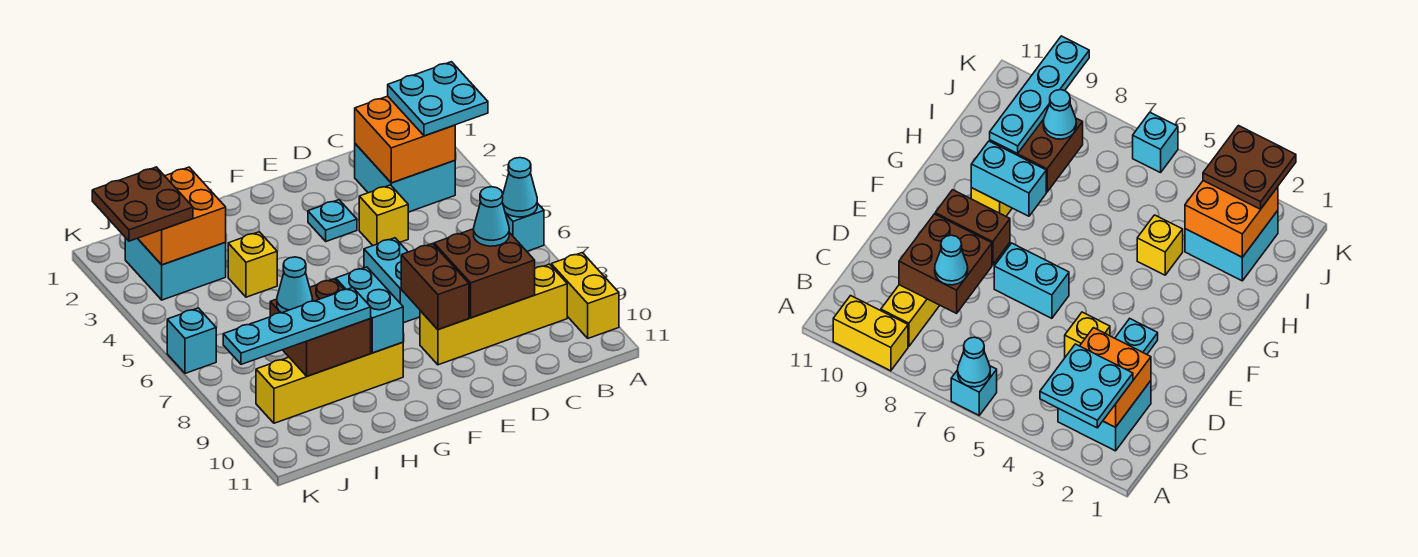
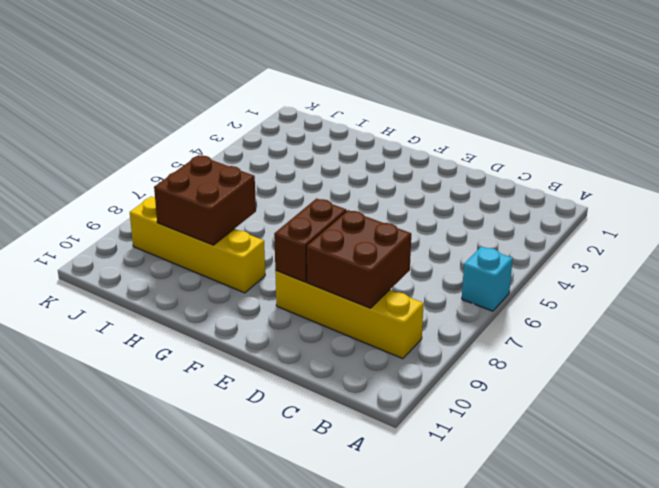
none -> yellow brick A9:A10 level 1
none -> cyan brick B2:C3 level 1
none -> yellow brick D4 level 1

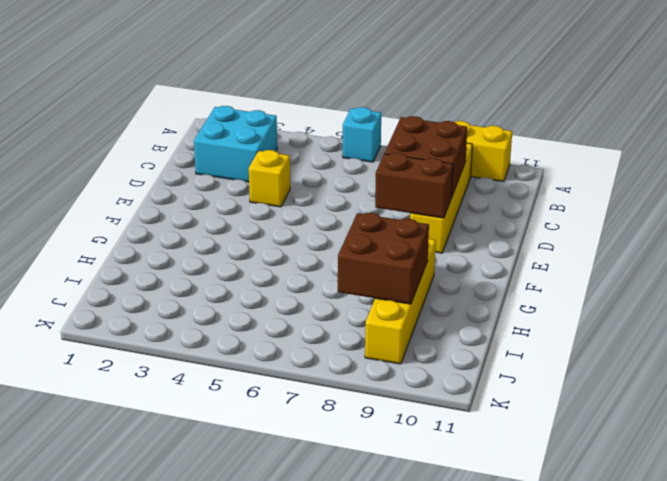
none -> cyan plate E3 level 1
none -> cyan brick E6:E7 level 1
none -> yellow brick H4 level 1

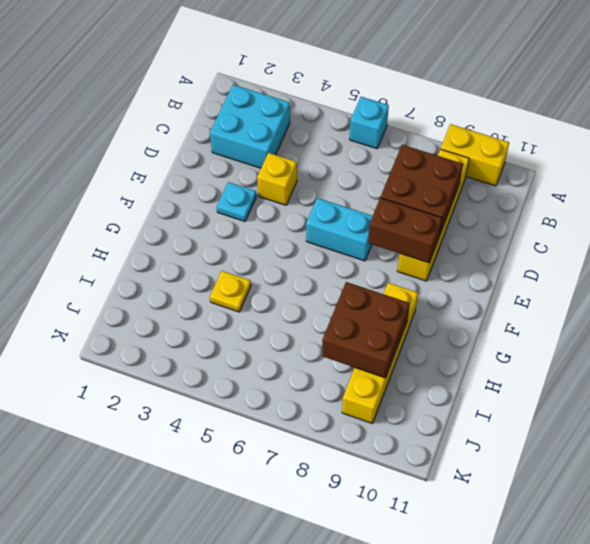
yellow plate H4 level 1 -> yellow brick H4 level 1
none -> cyan brick I2:J3 level 1
none -> cyan brick K6 level 1
none -> cyan cone A6 level 2

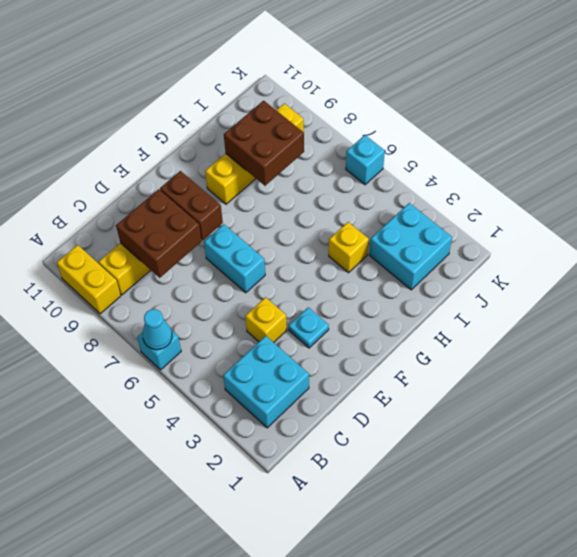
none -> orange brick B2:C3 level 2
none -> cyan brick G8:G9 level 2
none -> orange brick I2:J3 level 2

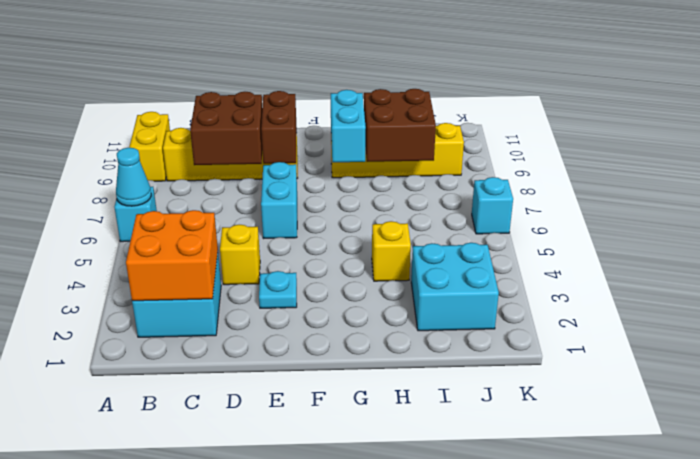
none -> orange brick I2:J3 level 2
none -> cyan plate A2:B3 level 3
none -> cyan cone C8 level 3

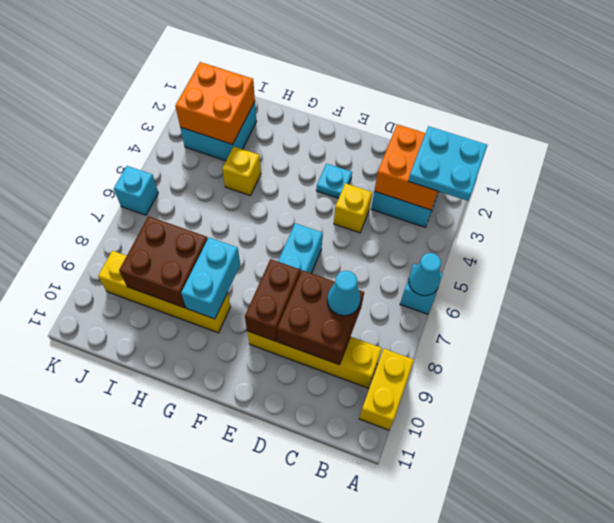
none -> cyan plate H9:K9 level 3
none -> cyan cone I8 level 3
none -> brown plate J2:K3 level 3

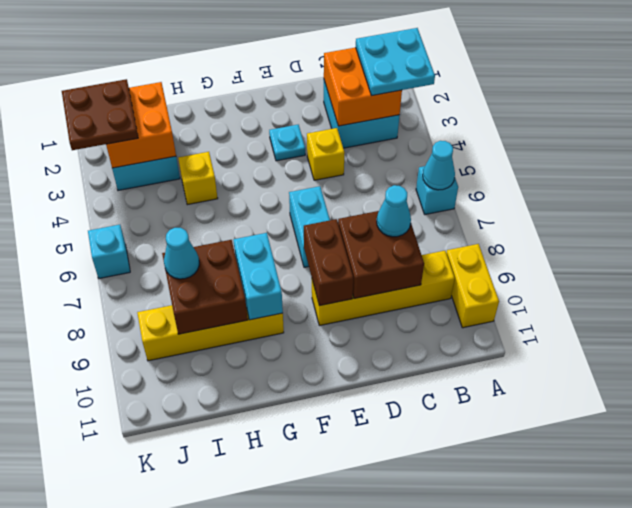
none -> cyan plate H9:K9 level 3

